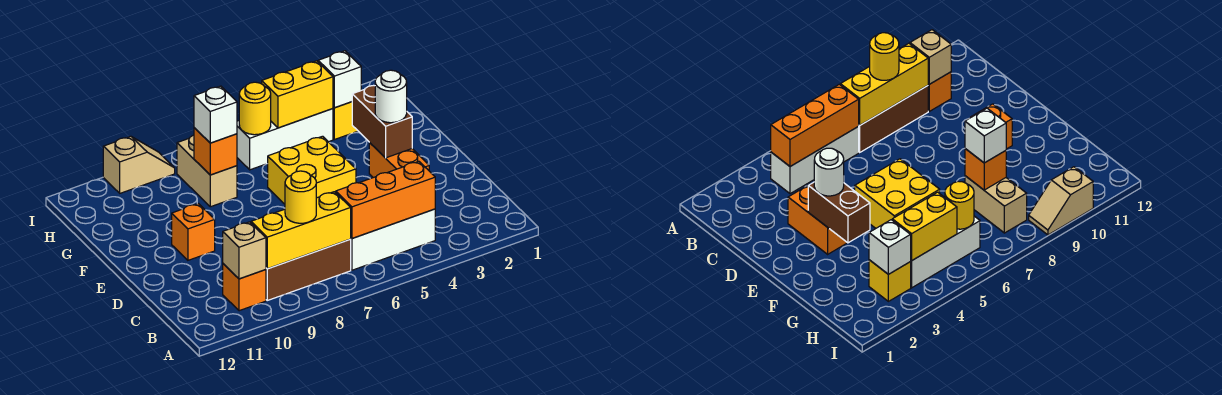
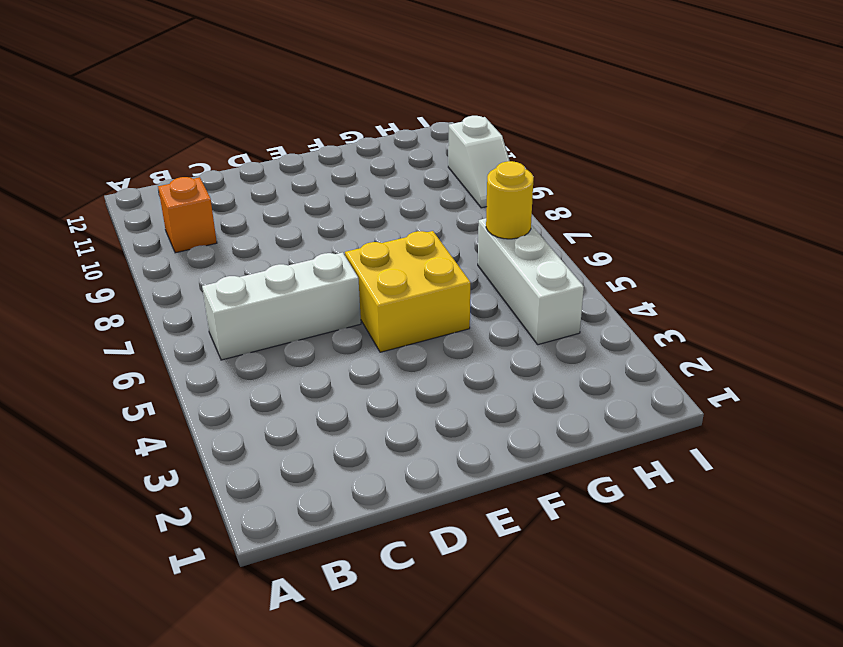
white brick B6:D6 level 1 -> white brick B4:B6 level 1
white slope I9:I10 level 1 top 10 -> tan slope I9:I10 level 1 top 10
none -> brown brick B7:B9 level 1
none -> orange brick D3:E3 level 1
none -> orange brick E10 level 1

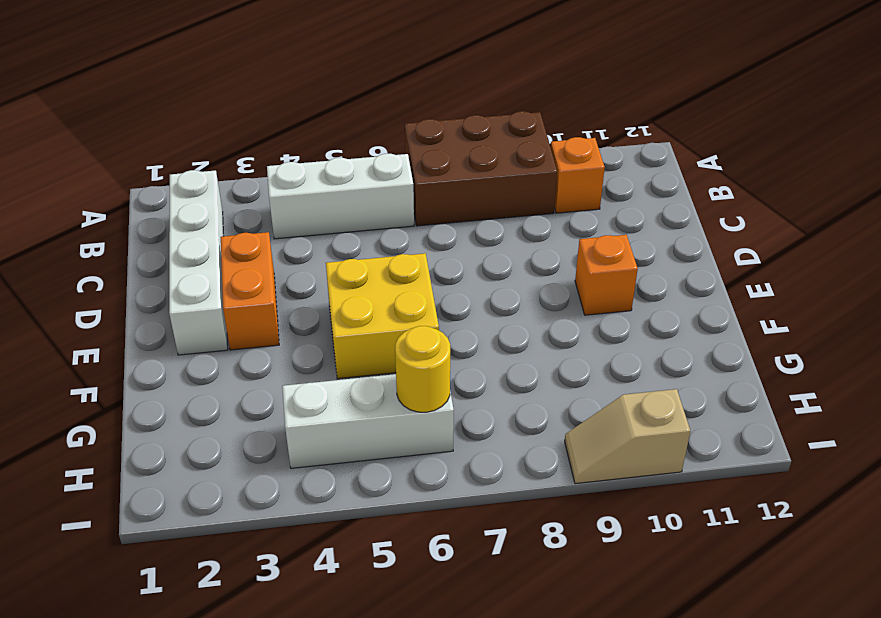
brown brick A7:B9 level 1 -> brown brick B7:B9 level 1
white brick B2:E2 level 1 -> none
none -> tan brick G8:H8 level 1
none -> yellow brick H3 level 1
none -> orange brick B4:B6 level 2

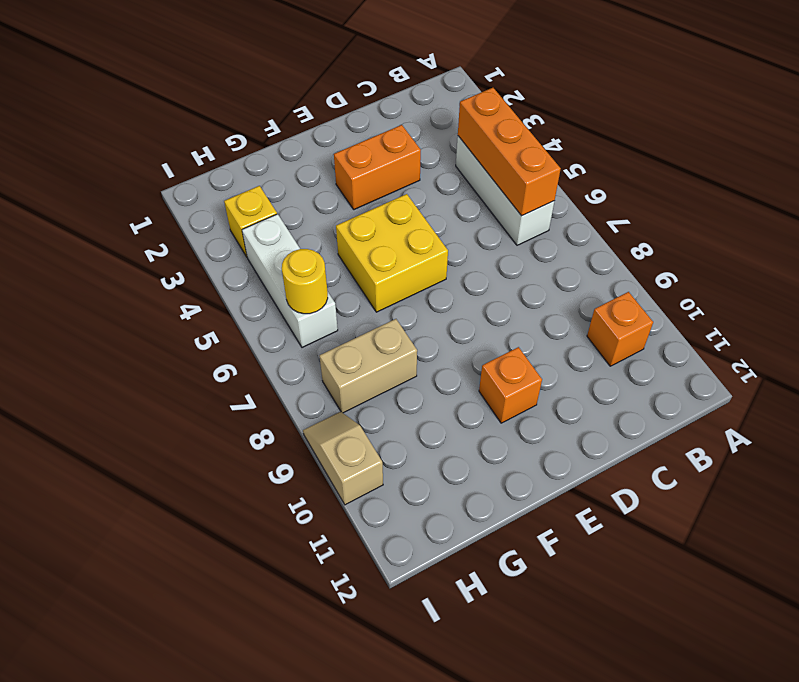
none -> brown brick B7:B9 level 1
none -> yellow brick B7:B9 level 2
none -> tan brick B10 level 2

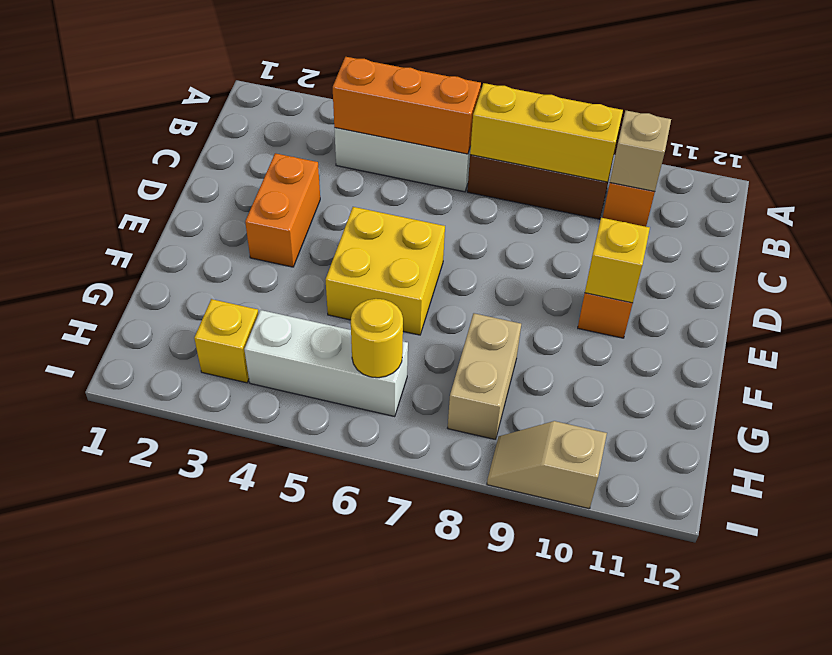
yellow brick E10 level 2 -> none
none -> brown brick E3:F3 level 2
none -> orange brick G8 level 2
none -> white brick H3 level 2

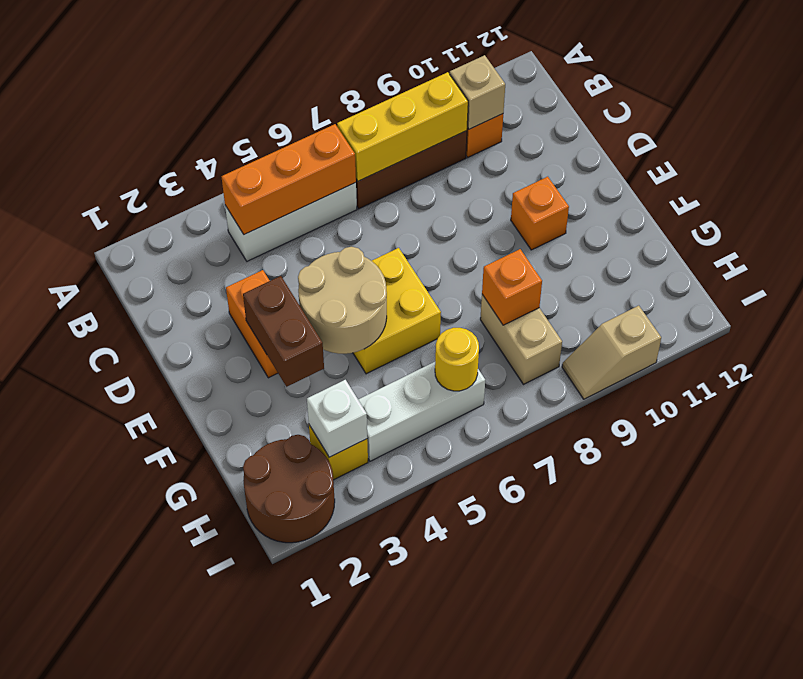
tan round brick E4:F5 level 2 -> none
brown round brick H1:I2 level 1 -> none
none -> yellow brick H4:H5 level 2
none -> yellow round brick B8 level 3
none -> white round brick E3 level 3

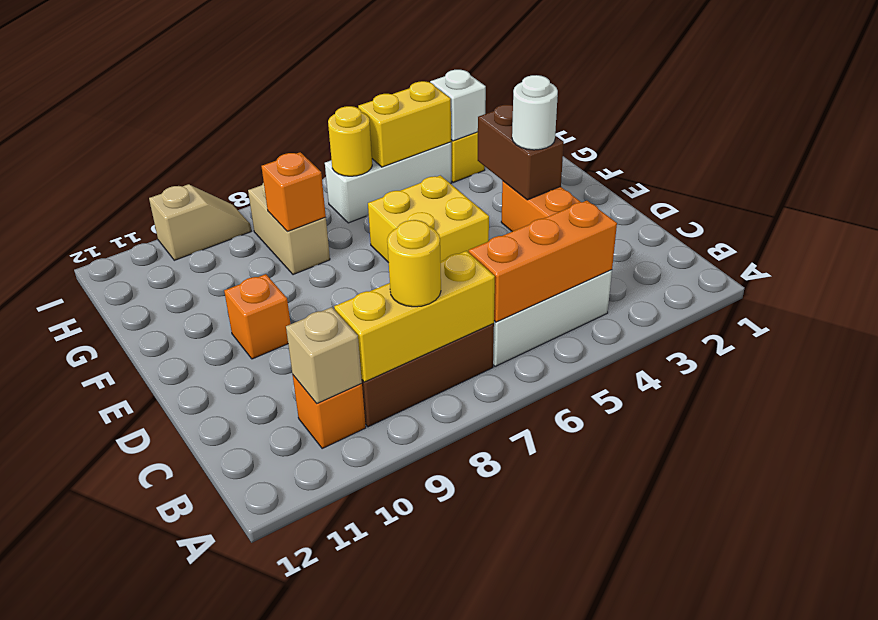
none -> white brick G8 level 3

